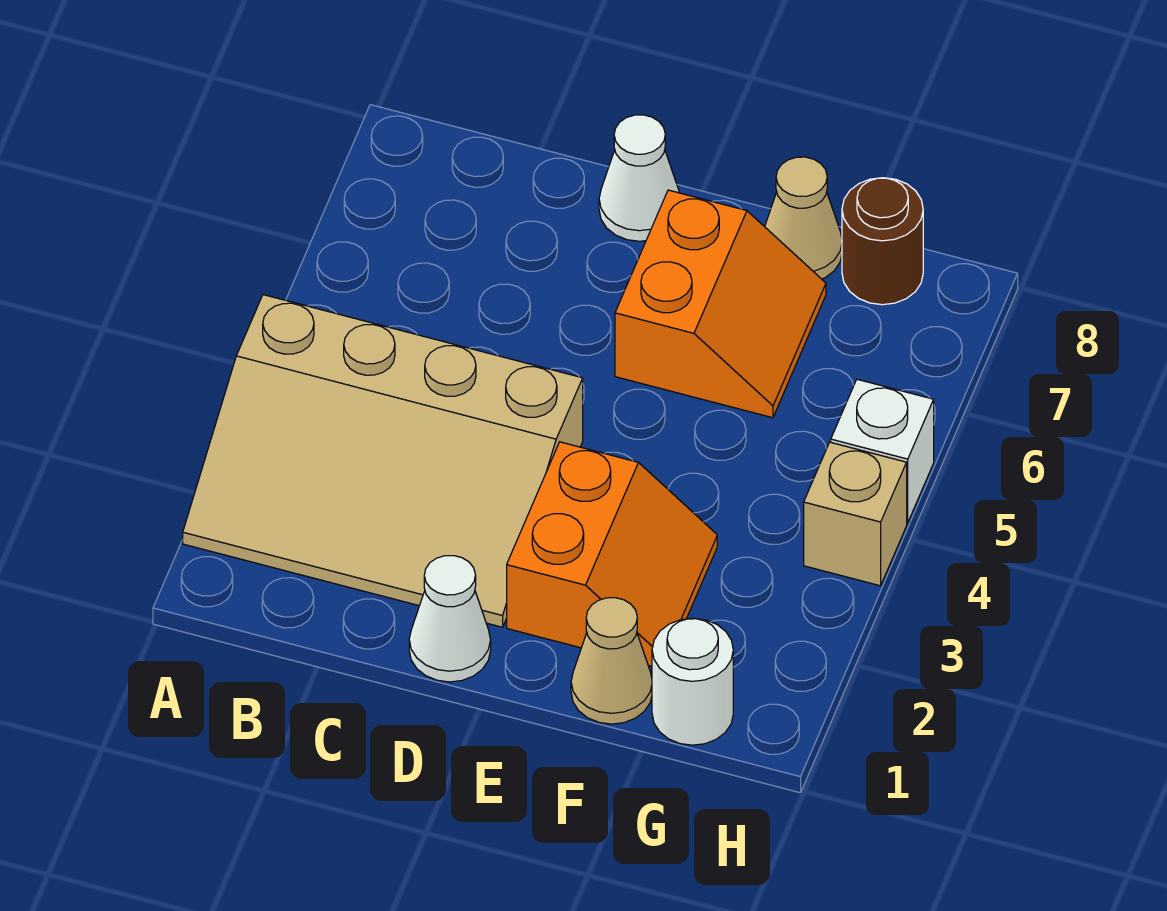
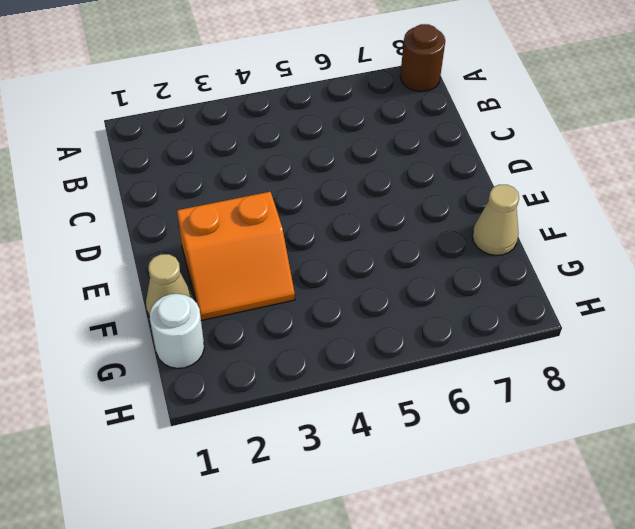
brown round brick A8 level 1 -> brown round brick G8 level 1
none -> tan slope A2:D4 level 1 top 4
none -> white cone D1 level 1

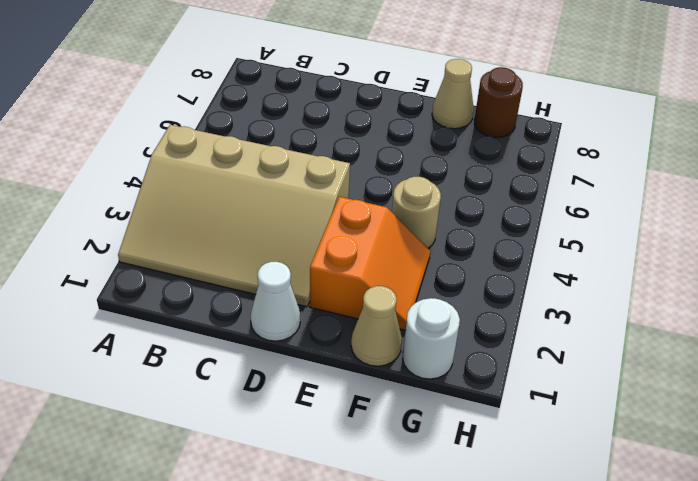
tan round brick F4 level 1 -> none
none -> white cone D8 level 1
none -> orange slope E6:F7 level 1 top E

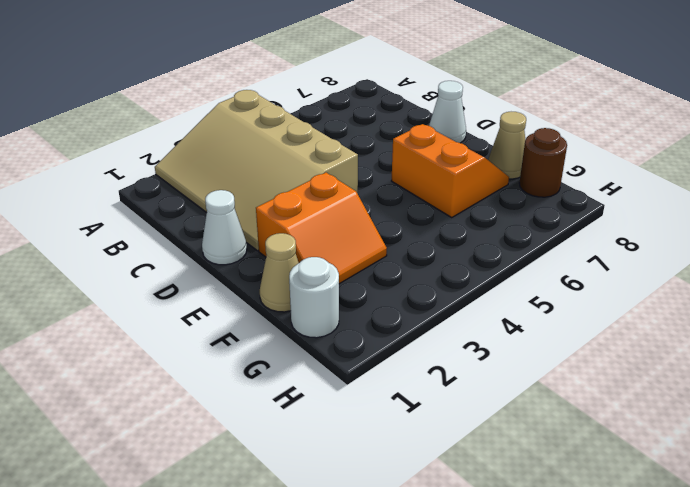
orange slope E6:F7 level 1 top 6 -> orange slope E6:F7 level 1 top E
none -> tan brick H4 level 1
none -> white brick H5 level 1

